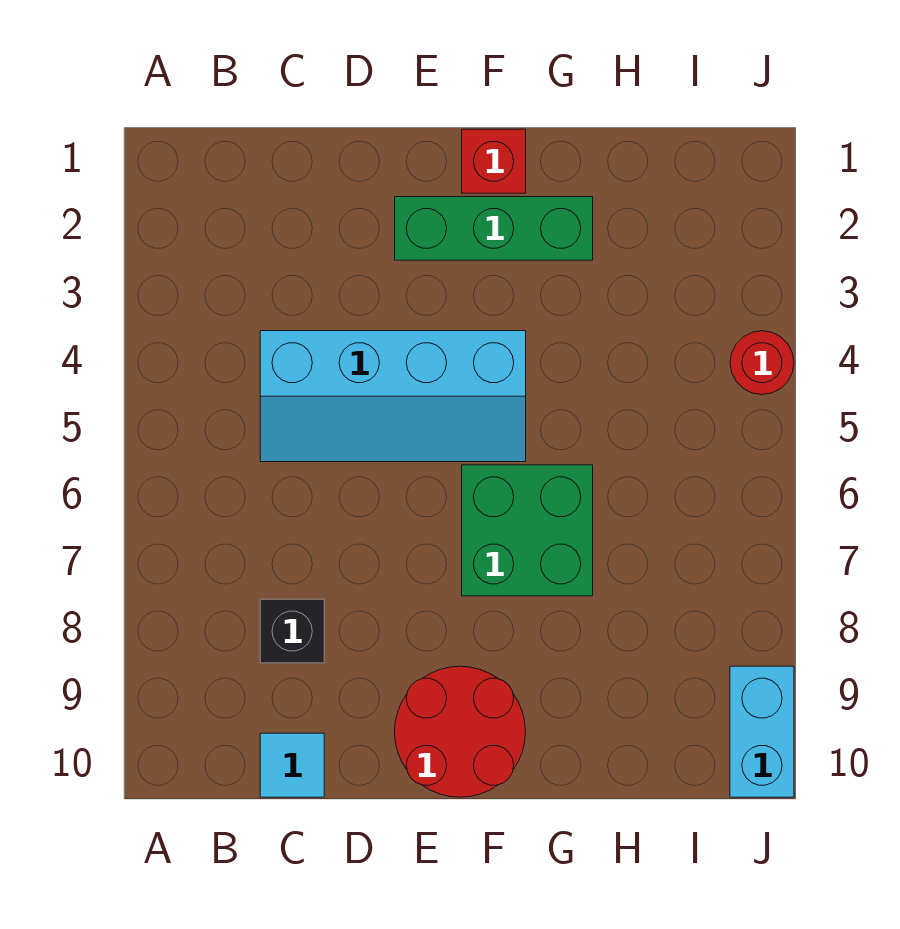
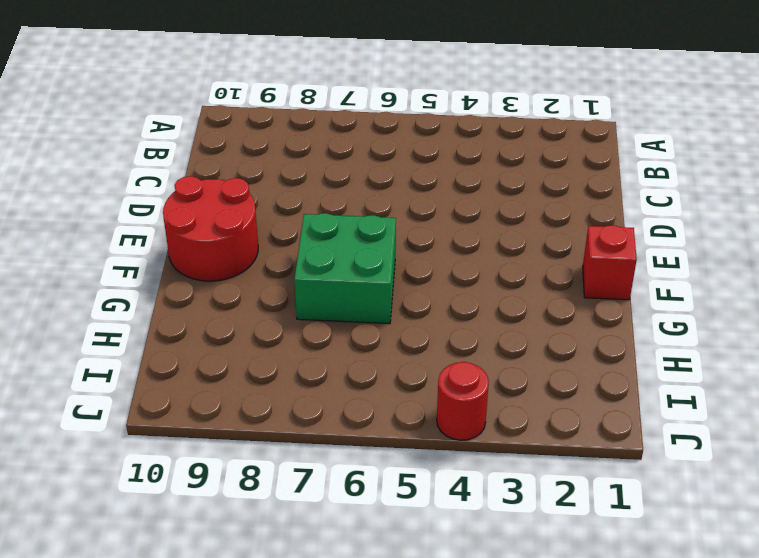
none -> cyan slope C4:F5 level 1 top 4
none -> black brick C8 level 1

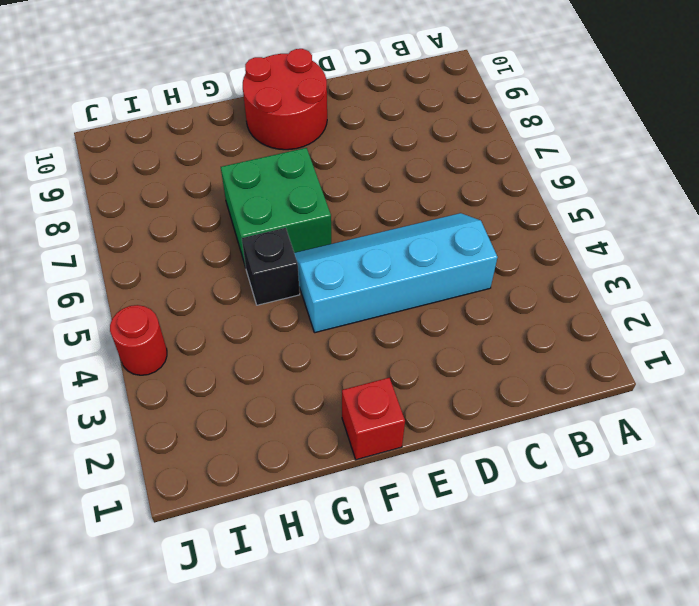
black brick G5 level 1 -> black brick C8 level 1
none -> cyan tile C10 level 1
none -> green brick E2:G2 level 1

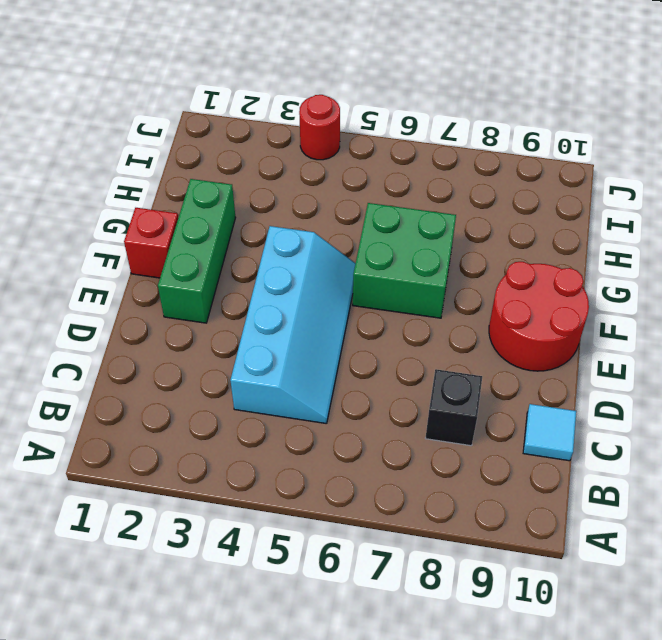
none -> cyan brick J9:J10 level 1

